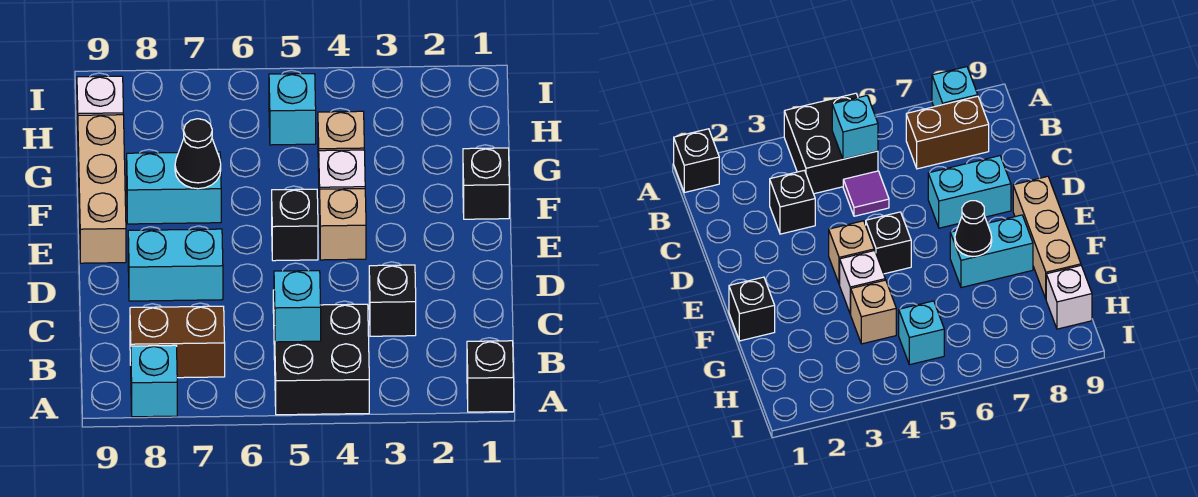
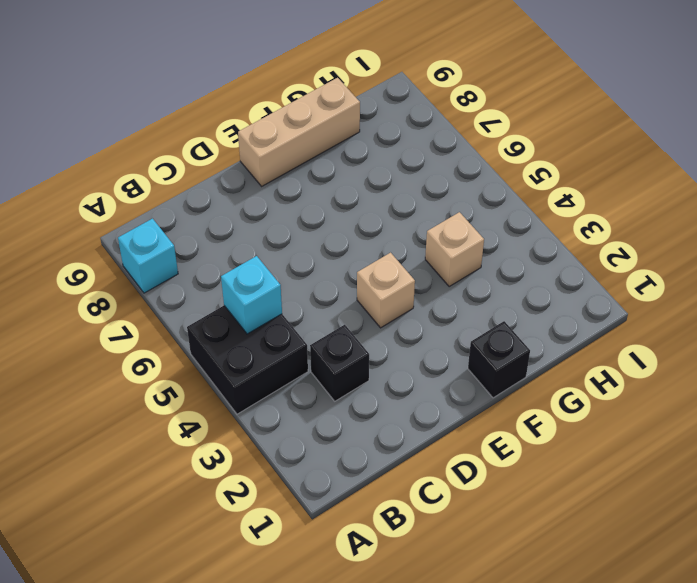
none -> black brick A1 level 1
none -> brown brick B7:B8 level 1
none -> purple tile C5 level 1

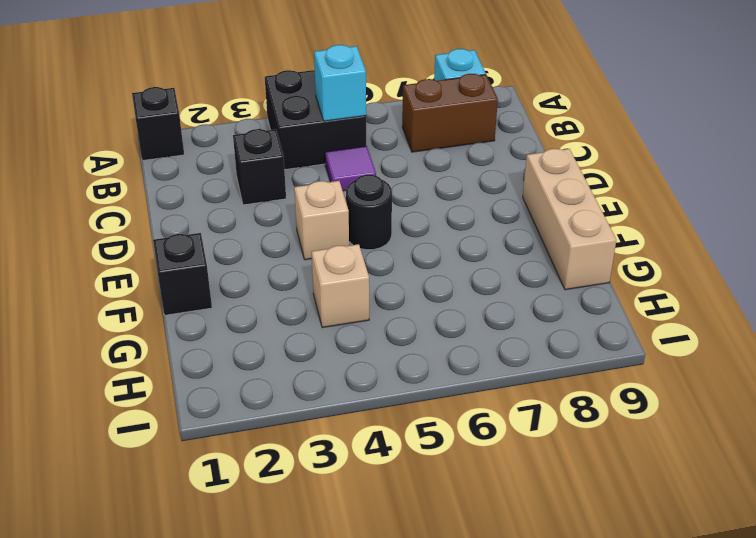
black round brick E5 level 1 -> black brick E5 level 1
none -> cyan brick D7:D8 level 1
none -> white brick F4 level 1
none -> cyan brick F7:F8 level 1

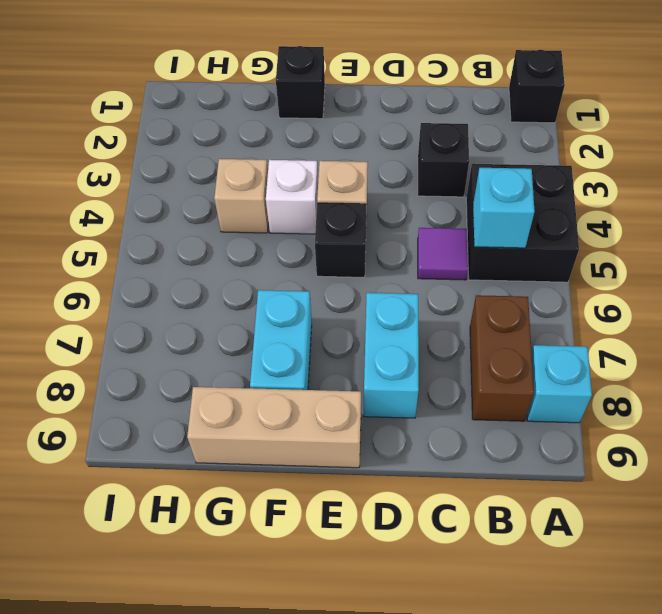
none -> cyan brick H5 level 1
none -> white brick H9 level 1
none -> black cone F7 level 2

